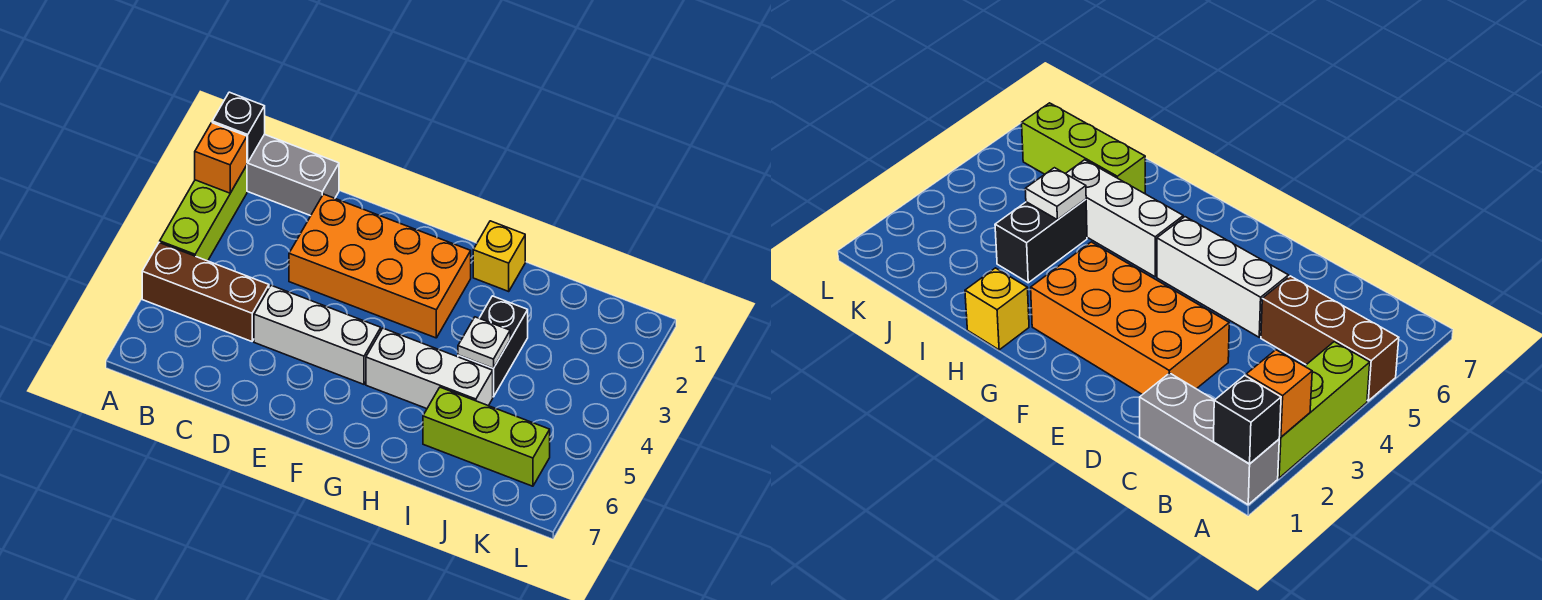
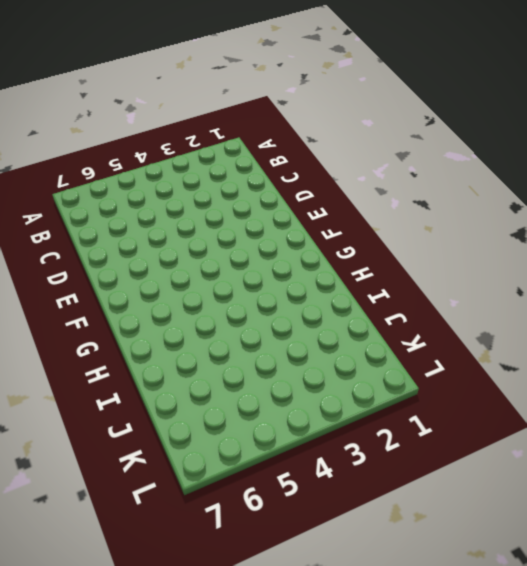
none -> grey brick A1:C1 level 1
none -> lime brick A2:A4 level 1
none -> brown brick A5:C5 level 1

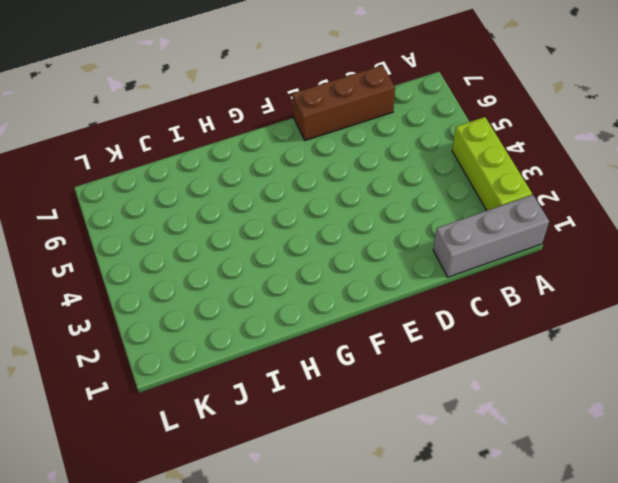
brown brick C7:E7 level 1 -> brown brick A5:C5 level 1
none -> orange brick D2:G3 level 1
none -> white brick D5:F5 level 1
none -> white brick G5:I5 level 1

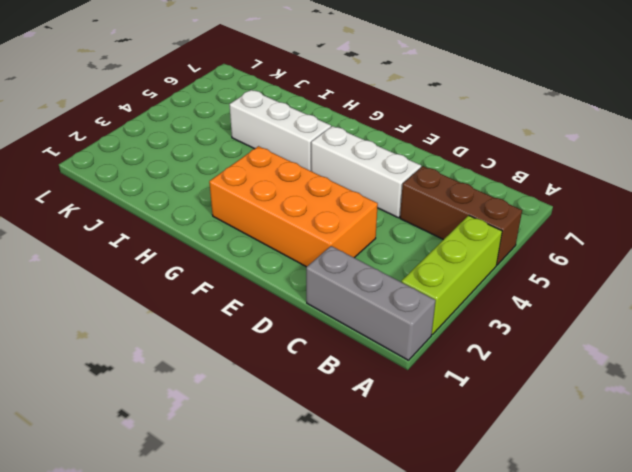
none -> yellow brick H1 level 1
none -> black brick I3:I4 level 1
none -> lime brick I6:K6 level 1

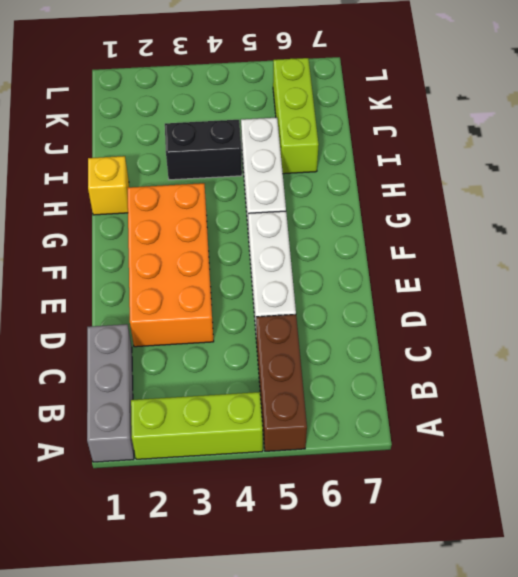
none -> black brick A1 level 2
none -> orange brick A2 level 2
none -> white plate I4 level 2

